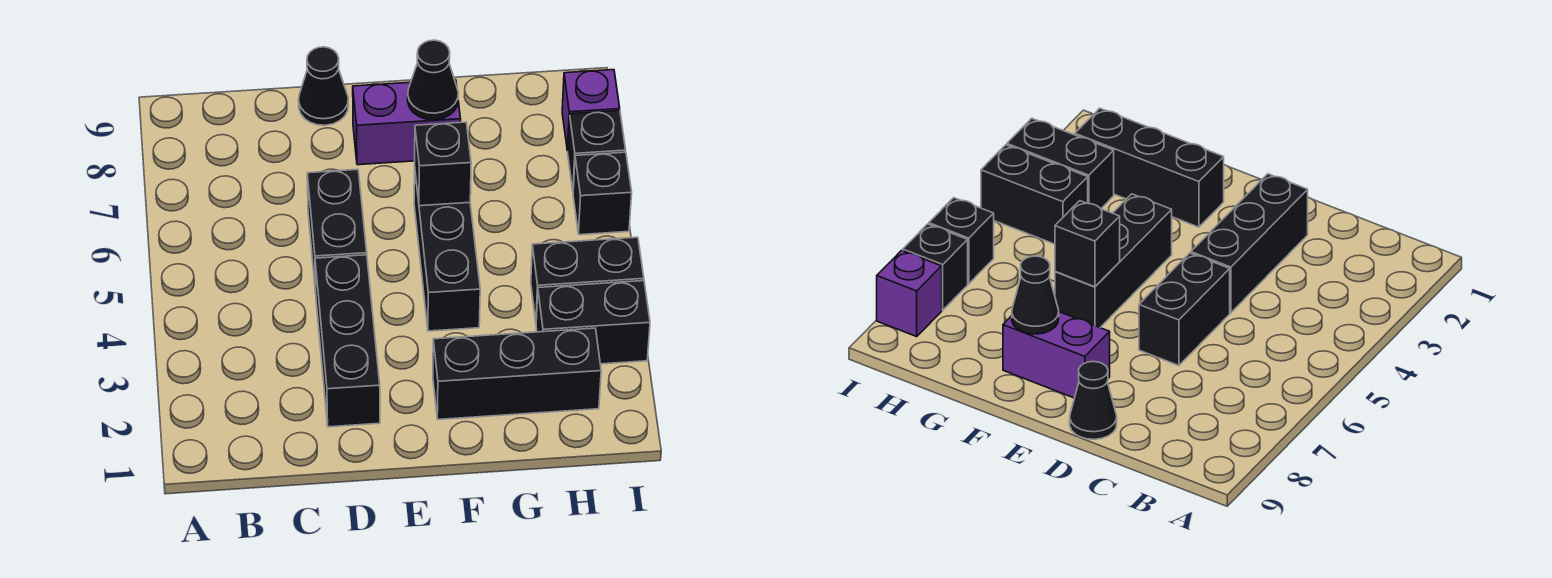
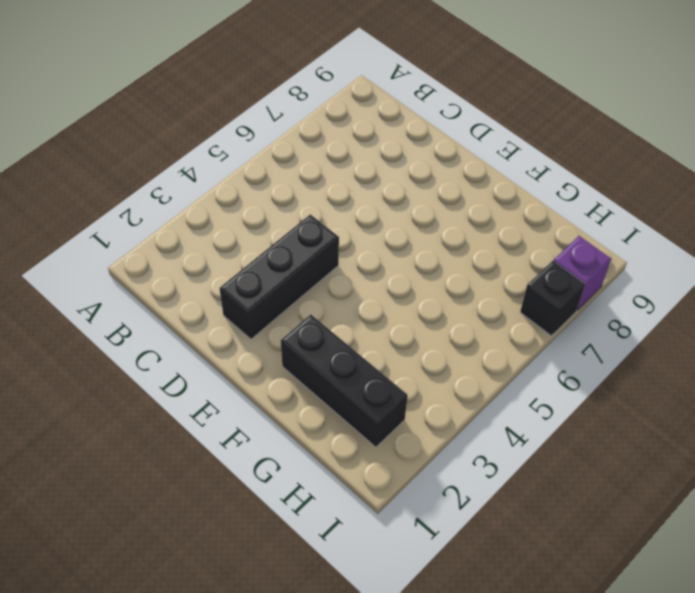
none -> black brick D5:D6 level 1
none -> black cone D9 level 1
none -> purple brick E8:F8 level 1

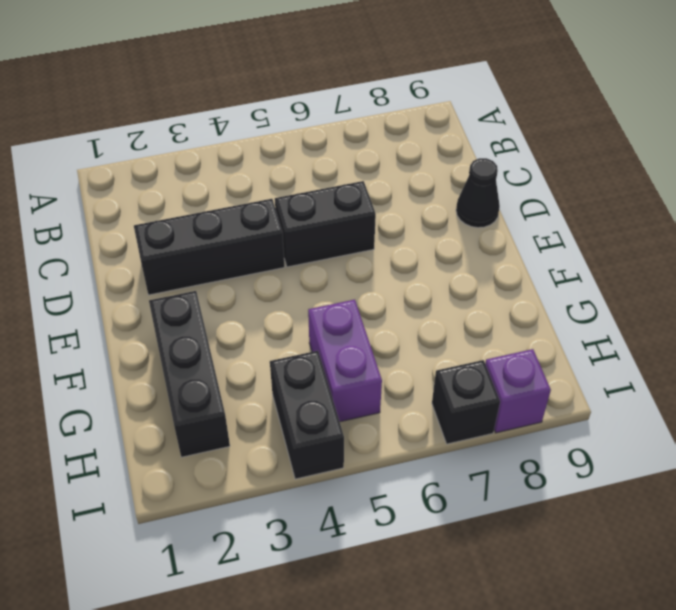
purple brick G5:H5 level 1 -> purple brick E8:F8 level 1
none -> black brick F4:F6 level 1
none -> black brick H3:I3 level 1
none -> black brick I6 level 1

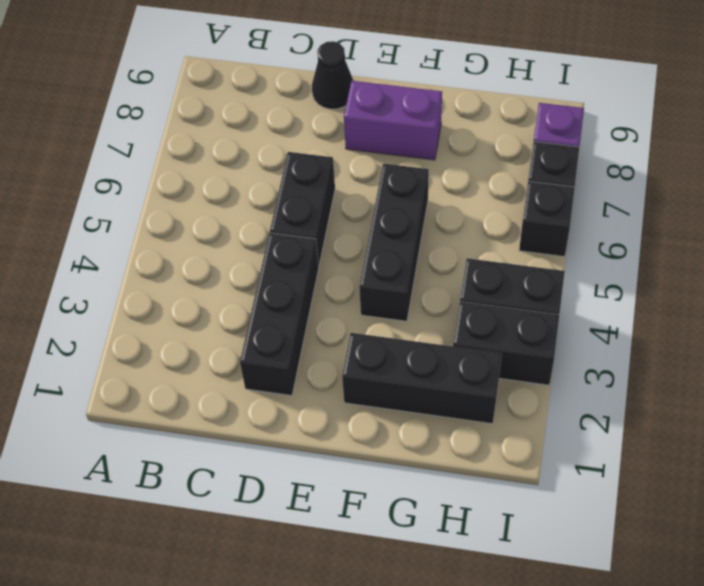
none -> black brick F6 level 2
none -> black cone F8 level 2

